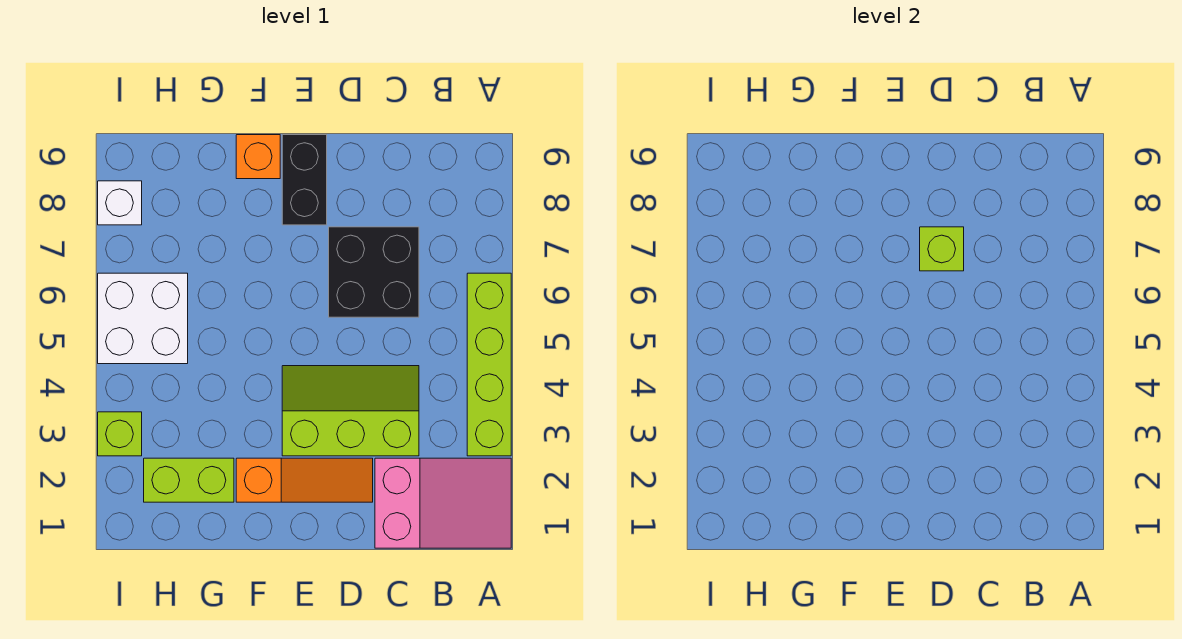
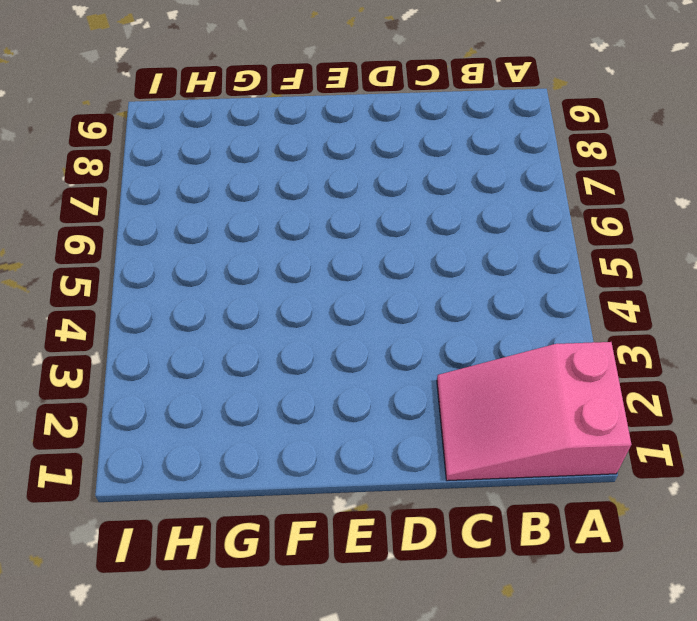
pink slope A1:C2 level 1 top A -> pink slope A1:C2 level 1 top C
none -> lime brick A3:A6 level 1
none -> lime slope C3:E4 level 1 top 3
none -> black brick C6:D7 level 1

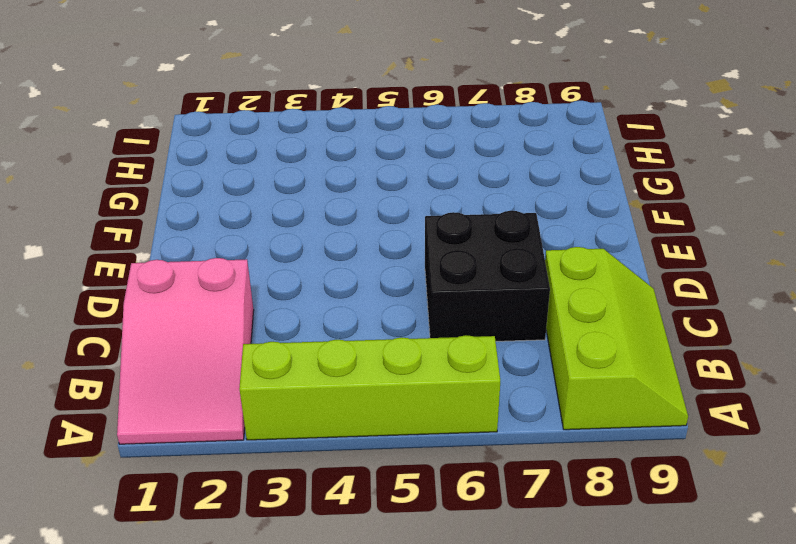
lime slope A8:C9 level 1 top 8 -> lime slope C3:E4 level 1 top 3
none -> orange slope D2:F2 level 1 top F
none -> black brick E8:E9 level 1
none -> orange brick F9 level 1

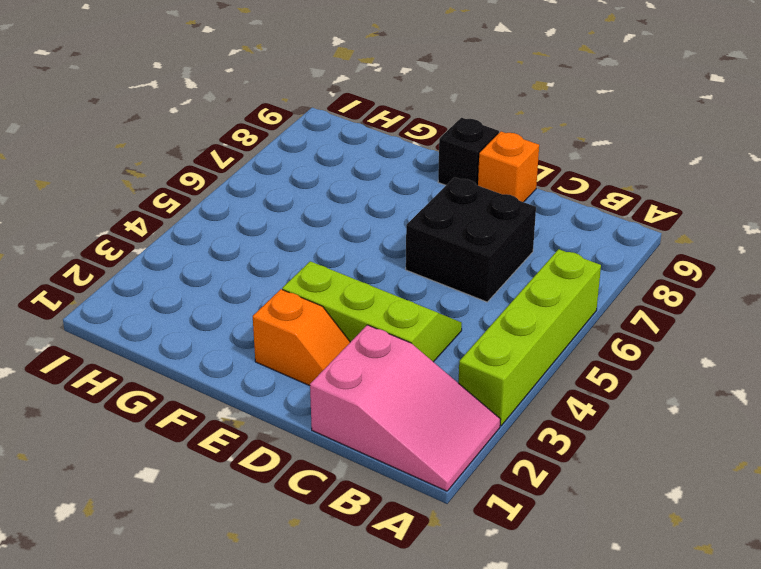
orange slope D2:E2 level 1 top E -> orange slope D2:F2 level 1 top F
orange brick D9 level 1 -> orange brick F9 level 1
black brick E9 level 1 -> black brick E8:E9 level 1
none -> lime brick G2:H2 level 1
none -> white brick H5:I6 level 1
none -> lime brick I3 level 1

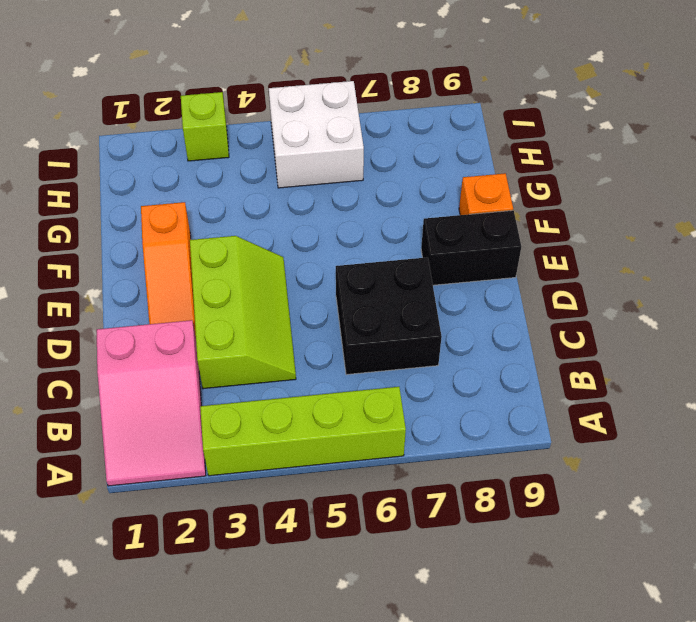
none -> lime brick G2:H2 level 1
none -> white brick I8 level 1
none -> lime brick D7 level 2

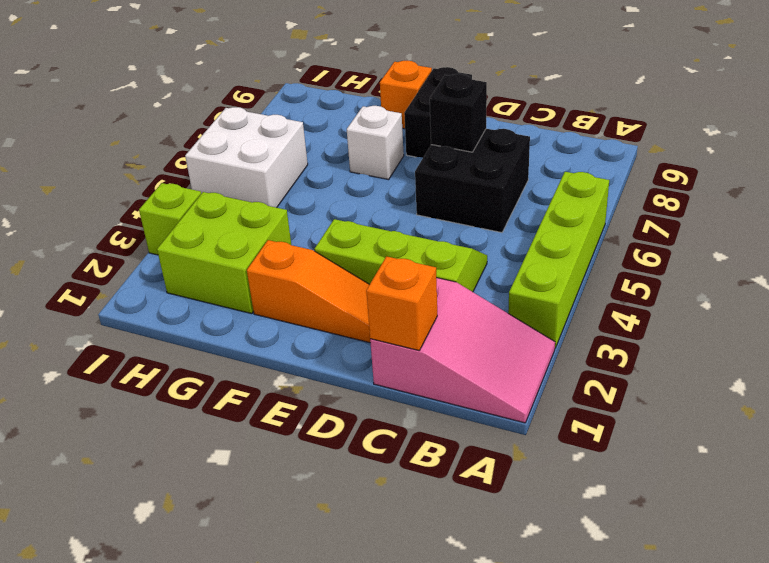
orange brick C1 level 2 -> none
black brick D7 level 2 -> lime brick D7 level 2
white brick F7 level 1 -> white brick I8 level 1
lime brick G2:H3 level 1 -> lime brick G2:H2 level 1

